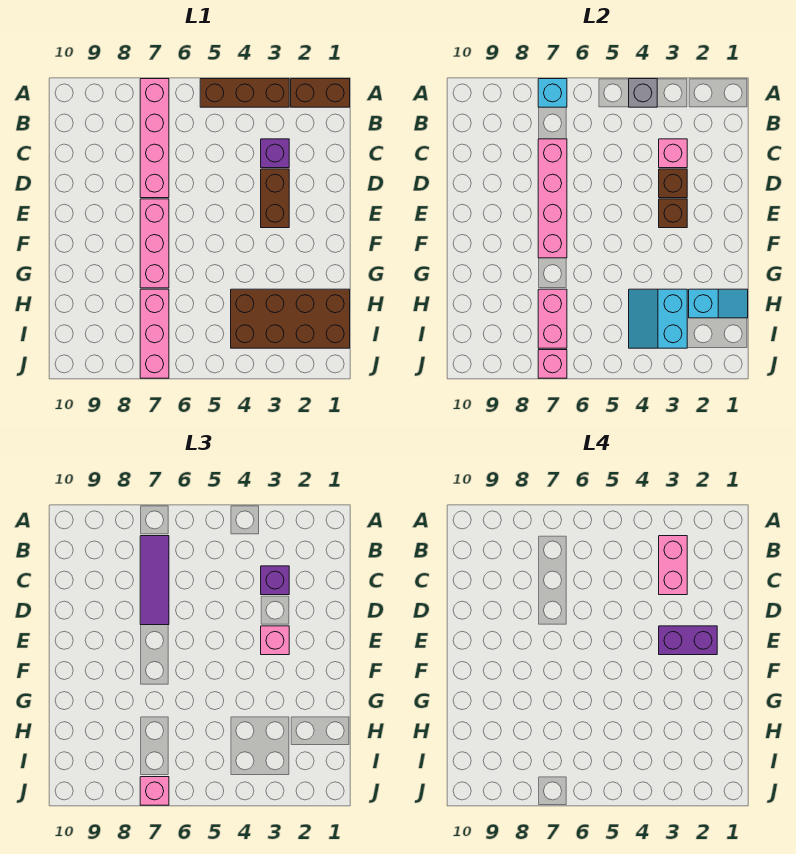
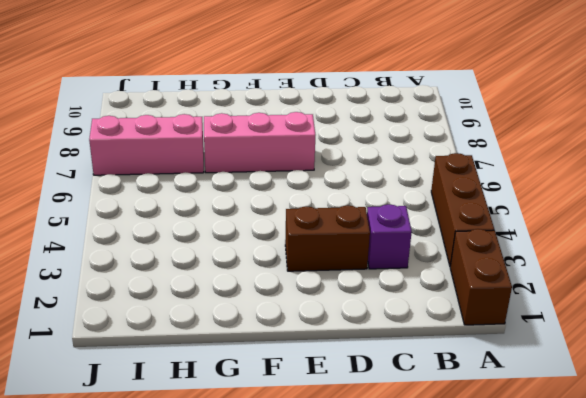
none -> pink brick A7:D7 level 1
none -> brown brick H1:I4 level 1
none -> grey brick A4 level 2

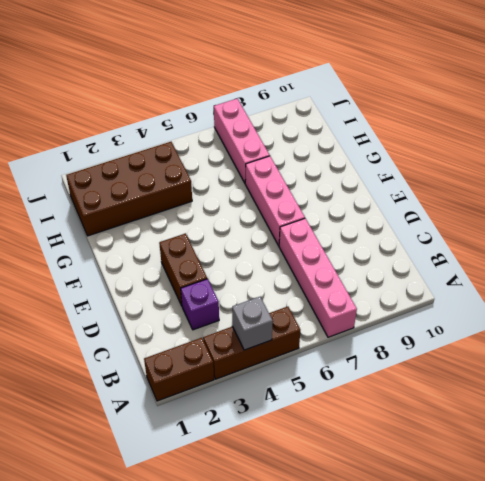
none -> cyan brick A7 level 2
none -> pink brick C3 level 2
none -> pink brick C7:F7 level 2

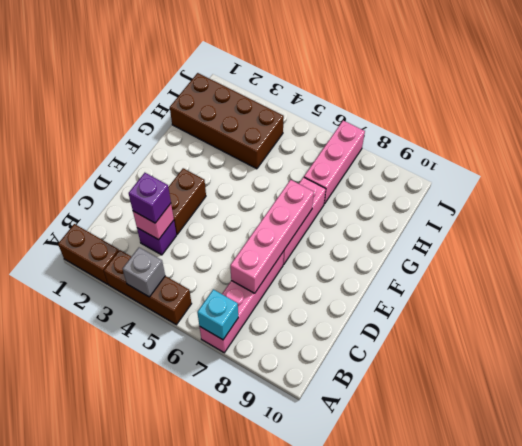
none -> brown brick D3 level 2
none -> brown brick E3 level 2
none -> cyan slope H1:H2 level 2 top 2

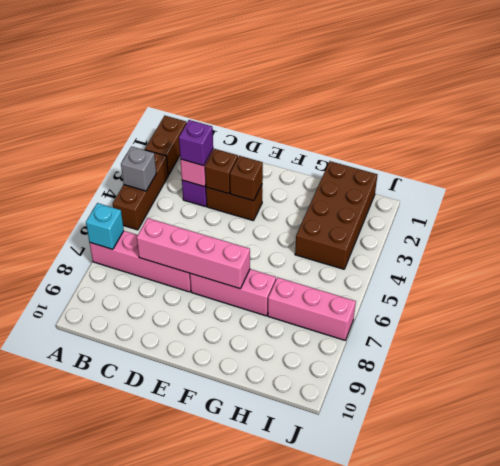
none -> cyan slope H1:H2 level 2 top 2
none -> cyan slope H3:I4 level 2 top 3
none -> pink brick H7:I7 level 2

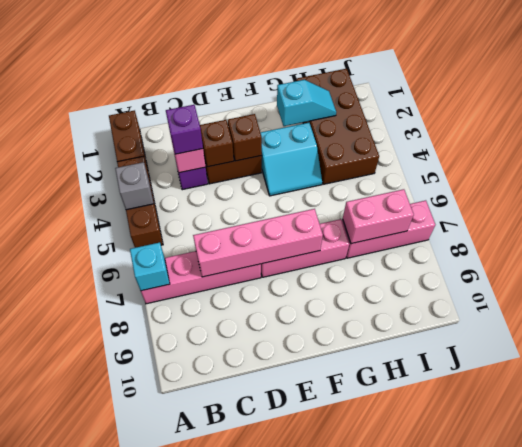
cyan slope F3:G4 level 1 top 3 -> cyan slope H3:I4 level 2 top 3
cyan slope G2:H2 level 2 top G -> cyan slope H1:H2 level 2 top 2
none -> pink brick J7 level 2
none -> purple tile B7:D7 level 3
none -> pink brick E3 level 3

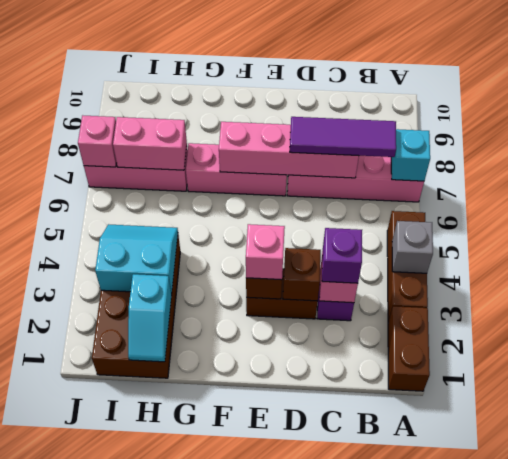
none -> pink brick J7 level 3
none -> pink brick B3:C3 level 4
none -> purple brick E2:E3 level 4

